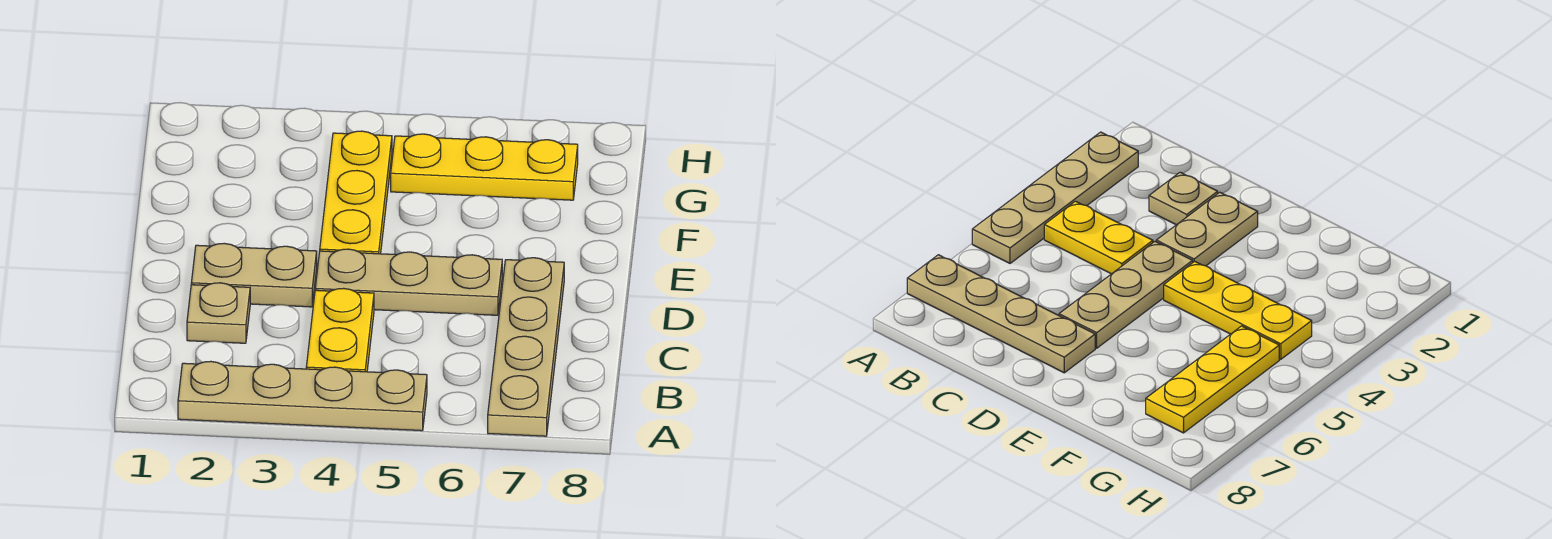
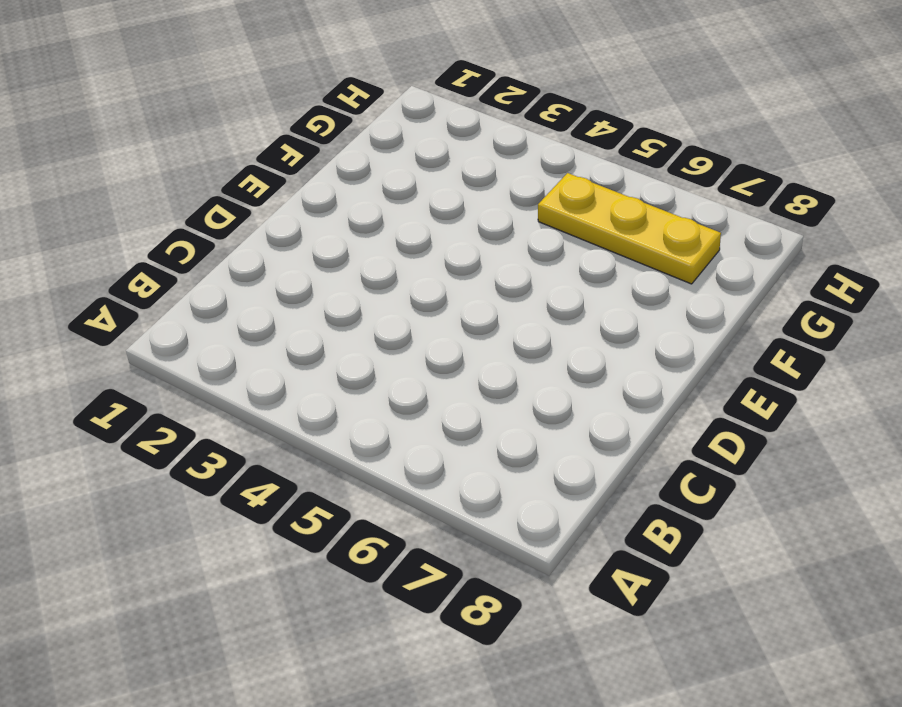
none -> tan plate A2:A5 level 1
none -> tan plate A7:D7 level 1

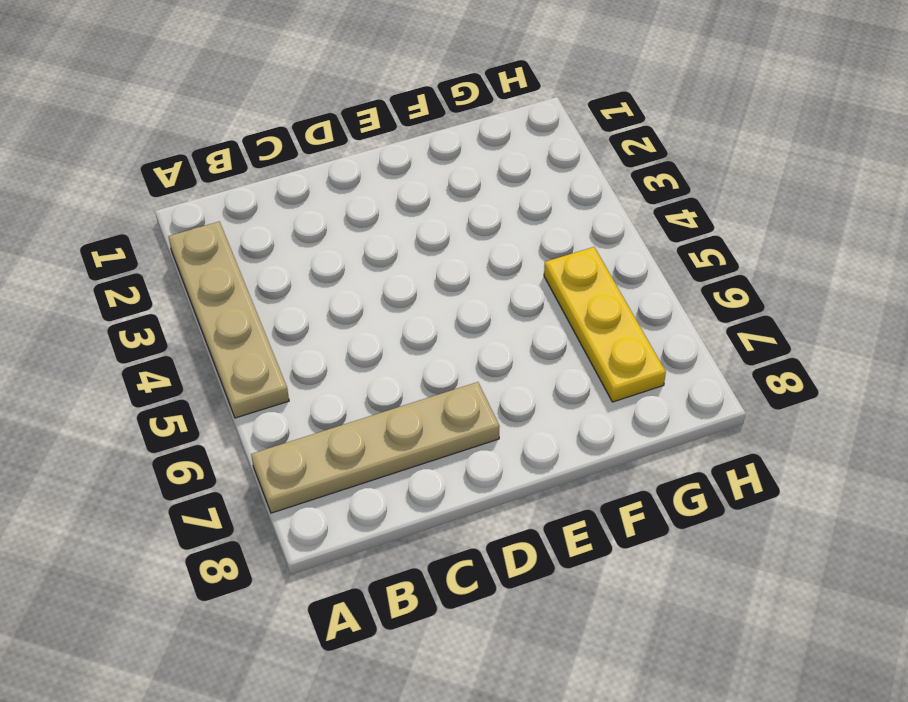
none -> yellow plate B4:C4 level 1
none -> tan plate C2 level 1

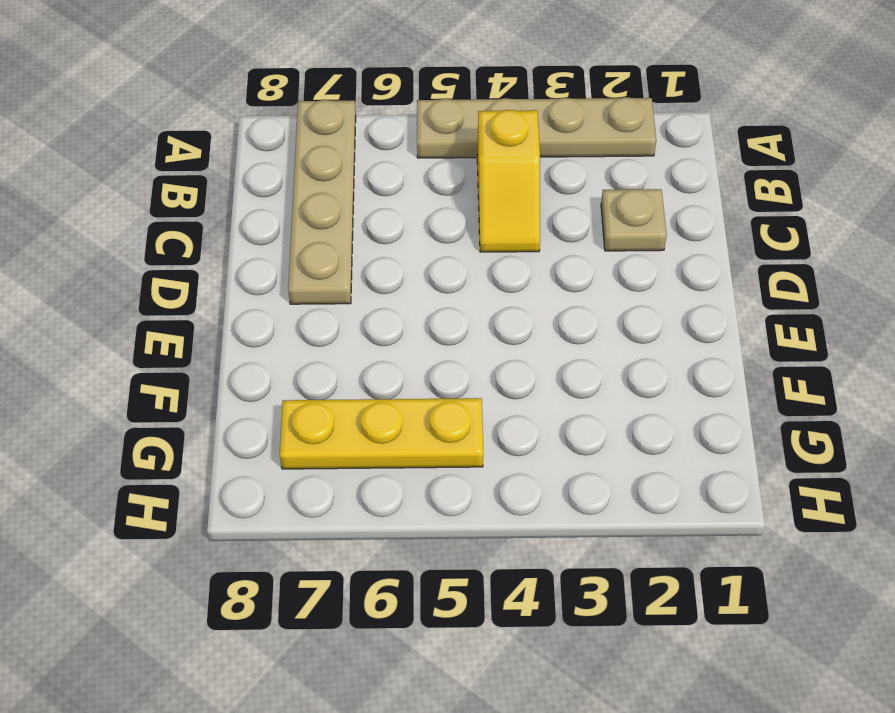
yellow slope B4:C4 level 1 top B -> yellow plate B4:C4 level 1
none -> tan plate D2:D3 level 1
none -> tan plate D4:D6 level 1

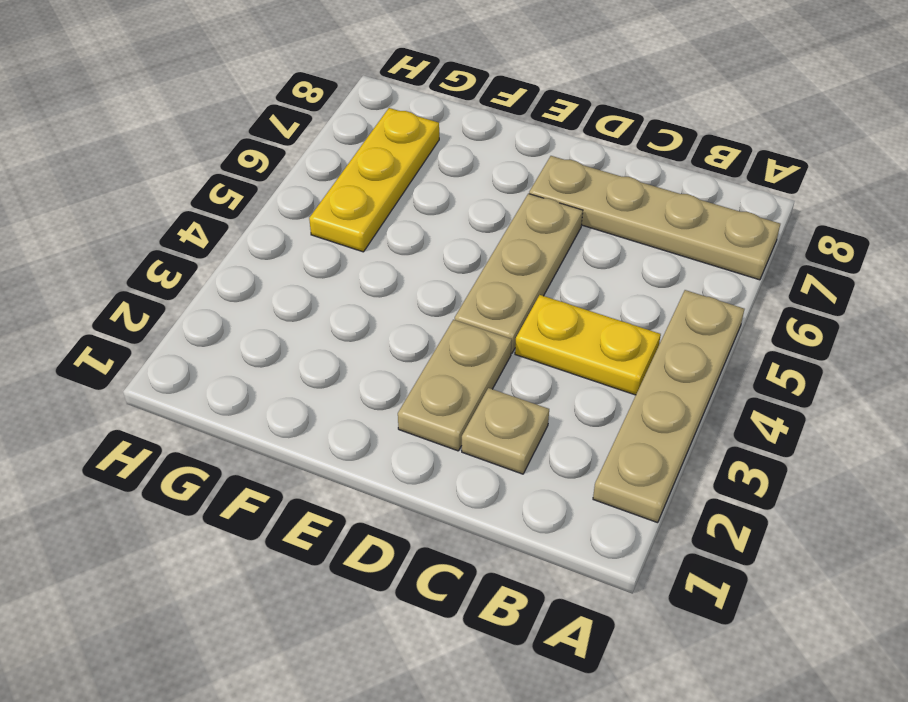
none -> yellow plate E4:G4 level 1

